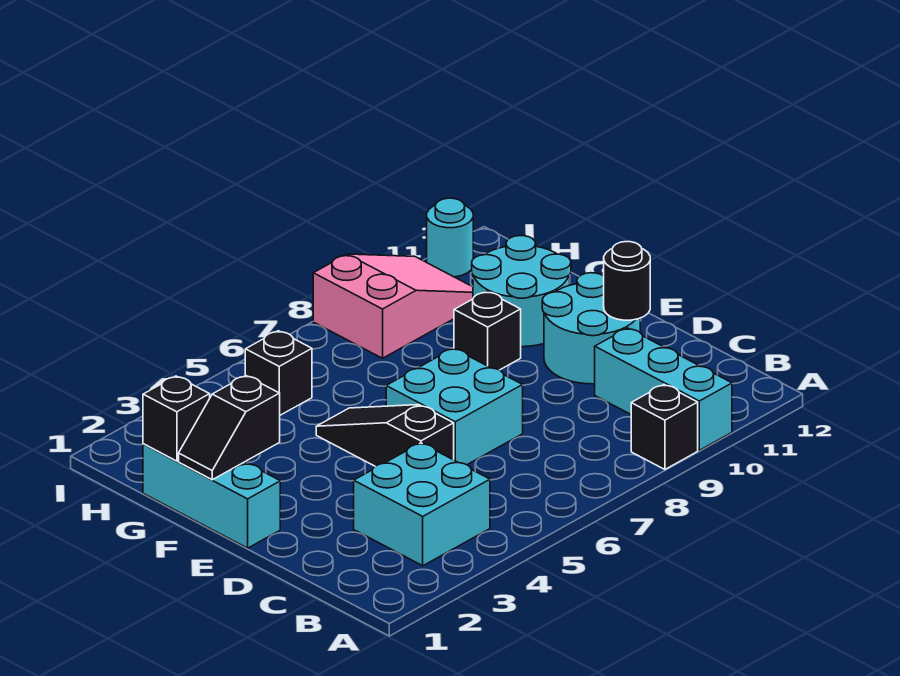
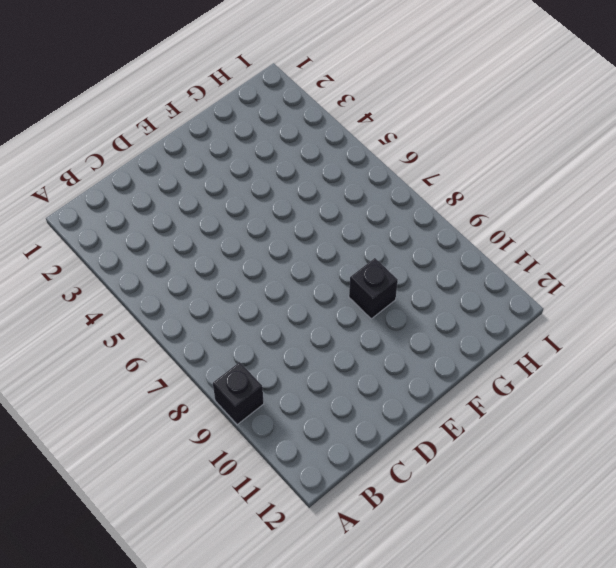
none -> cyan brick A10:C10 level 1
none -> cyan brick B3:C4 level 1
none -> black slope D5:F5 level 1 top D

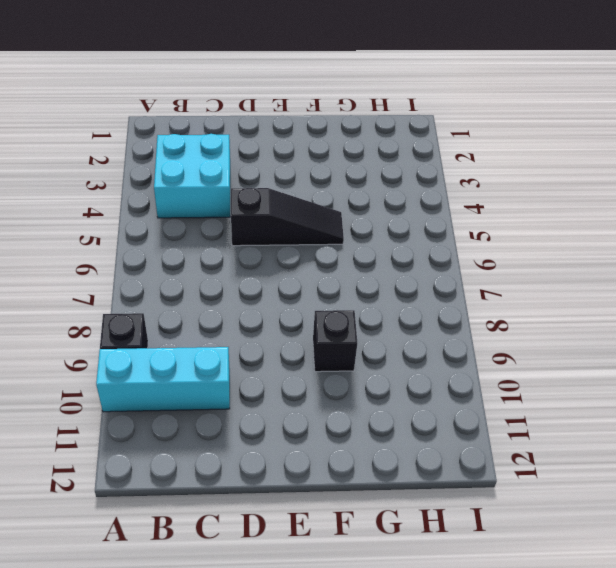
none -> cyan brick D6:E7 level 1
none -> cyan round brick D10:E11 level 1
none -> cyan brick E1:G1 level 1

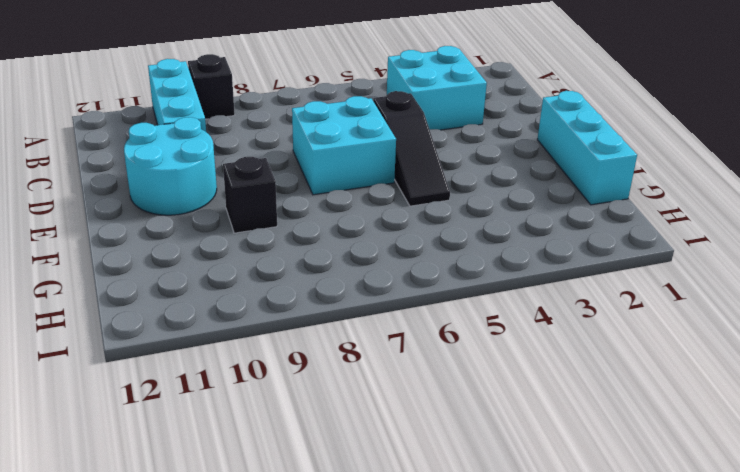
none -> cyan round brick F10:G11 level 1
none -> black brick H5 level 1
none -> pink slope H8:I10 level 1 top 8

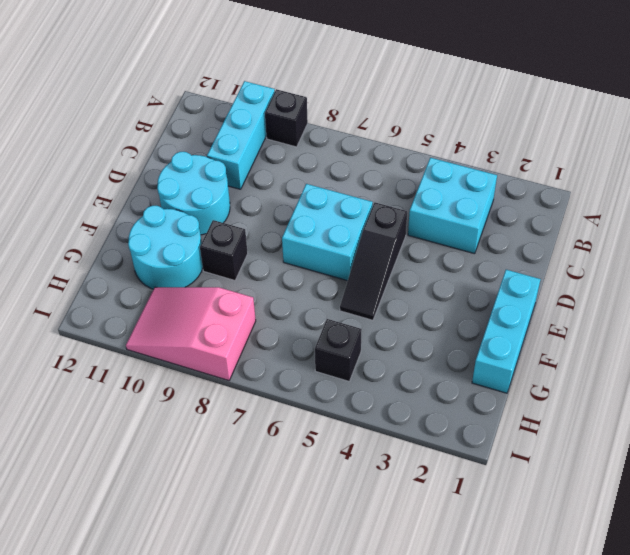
none -> cyan round brick I11 level 1
none -> black round brick D11 level 2
none -> black slope F1:F2 level 2 top 2

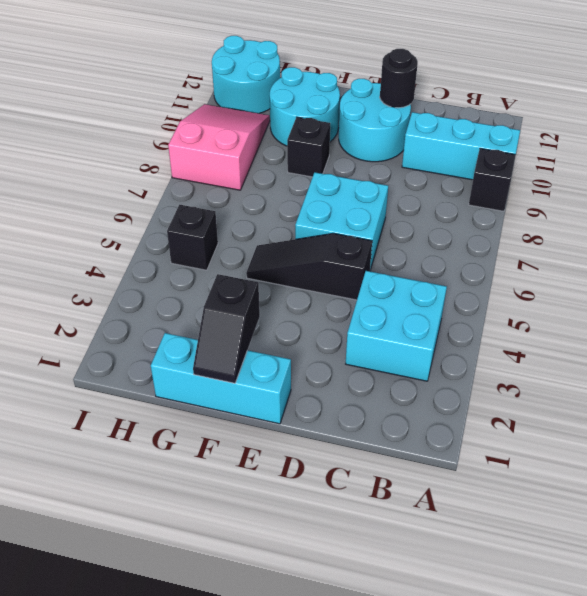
cyan round brick H11:I12 level 1 -> cyan round brick I11 level 1
none -> black brick G1 level 2

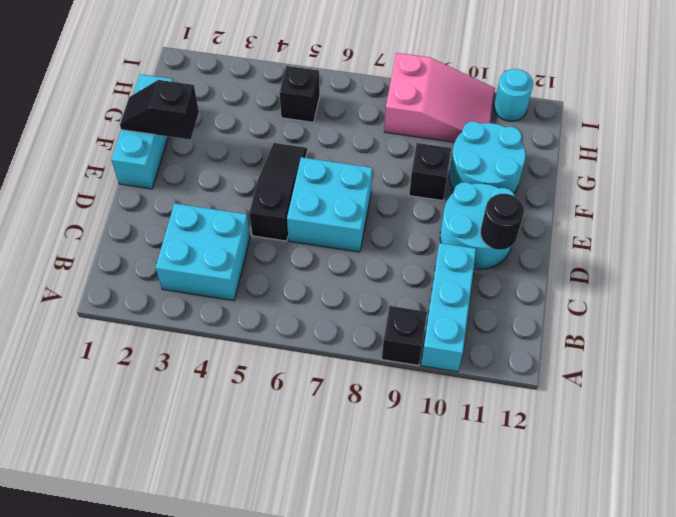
none -> black brick G1 level 2

